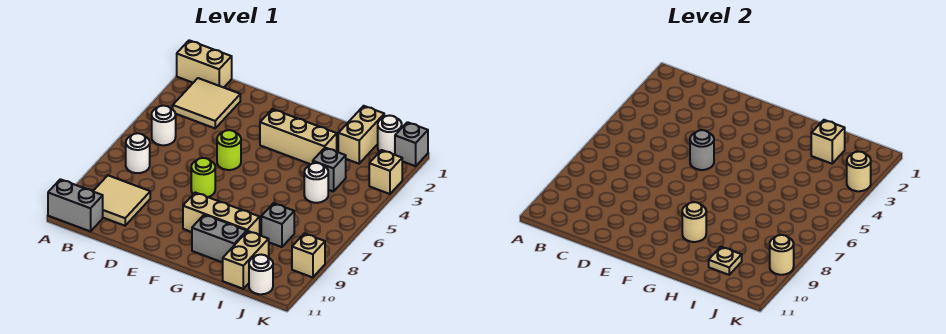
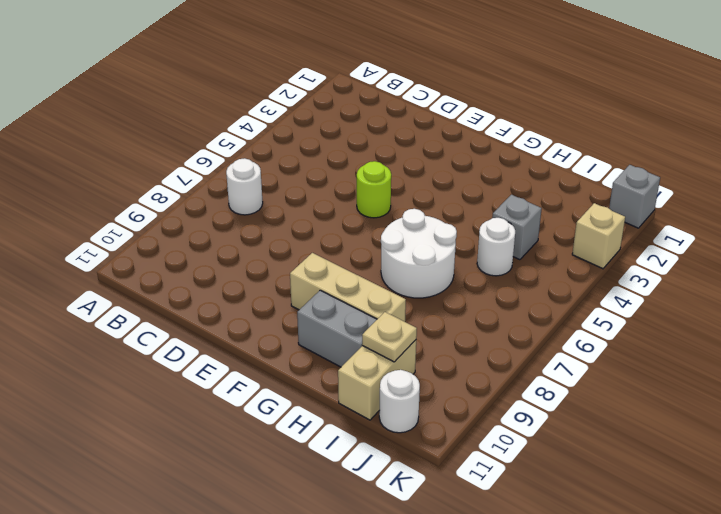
white round brick G6:H7 level 1 -> none
none -> tan brick A1:B1 level 1
none -> grey brick A11:B11 level 1
none -> tan tile B2:C3 level 1

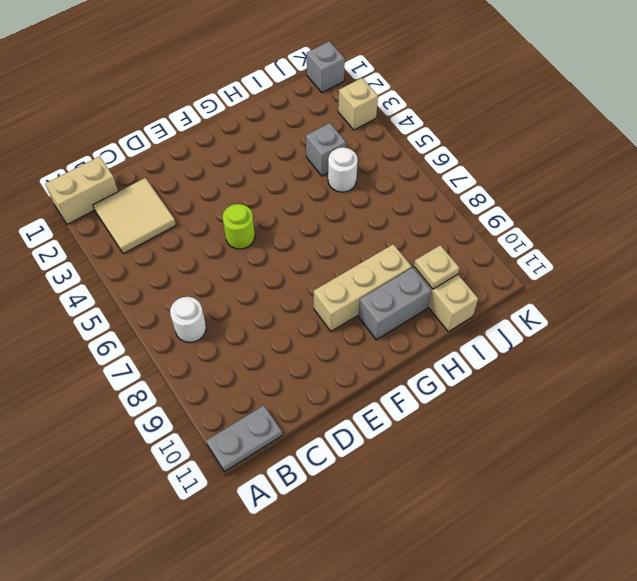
grey plate A11:B11 level 1 -> grey brick A11:B11 level 1
none -> white round brick B5 level 1
none -> tan tile B9:C10 level 1
none -> lime round brick E7 level 1

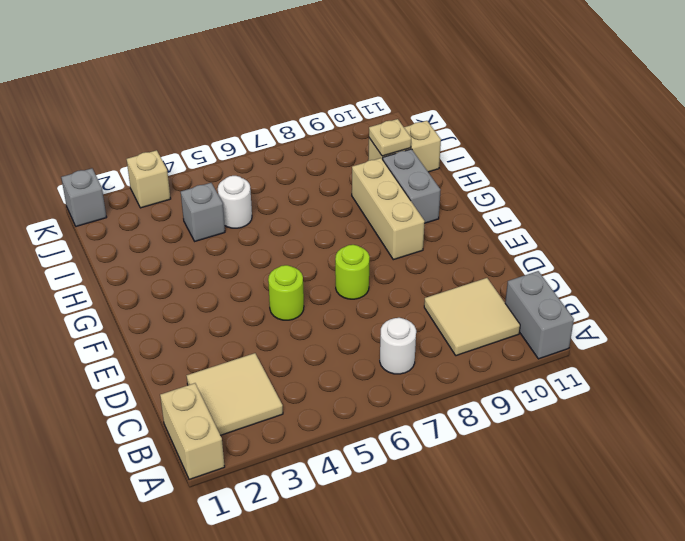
none -> white round brick B5 level 1
none -> tan brick F3:H3 level 1
none -> tan brick I1:I2 level 1

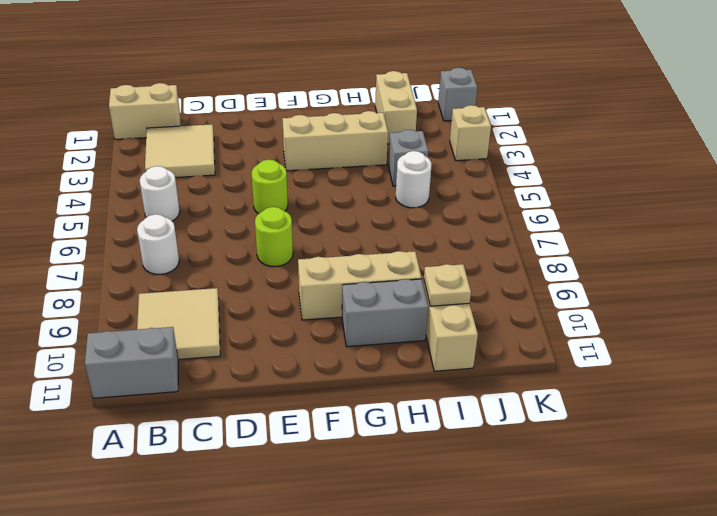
none -> grey brick I8 level 1
none -> white round brick J1 level 1
none -> white round brick J11 level 1

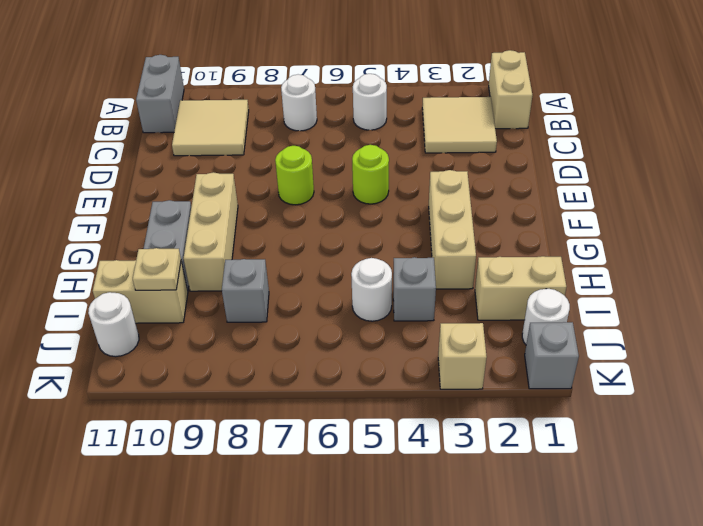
none -> tan brick K9 level 1
none -> grey round brick E5 level 2
none -> tan round brick G9 level 2

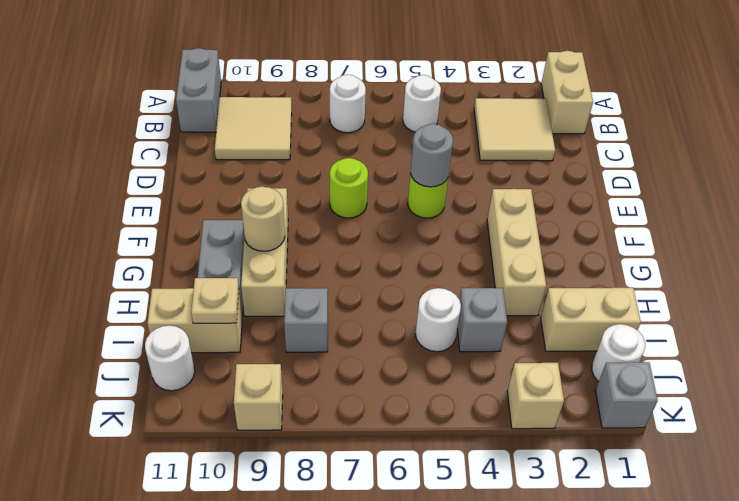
none -> tan brick I2 level 2
none -> tan round brick K3 level 2
none -> tan round brick K9 level 2

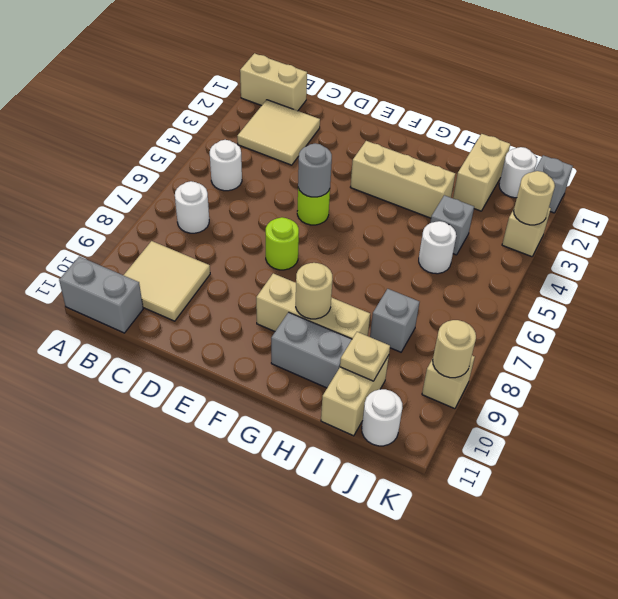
none -> tan brick I2 level 2

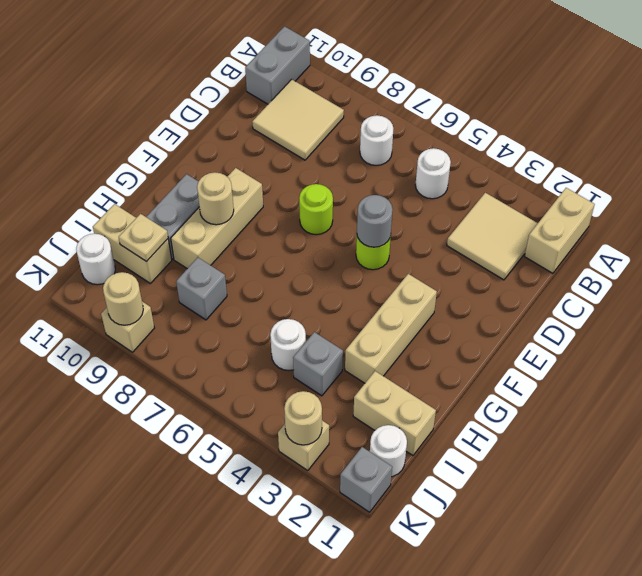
none -> tan brick I2 level 2

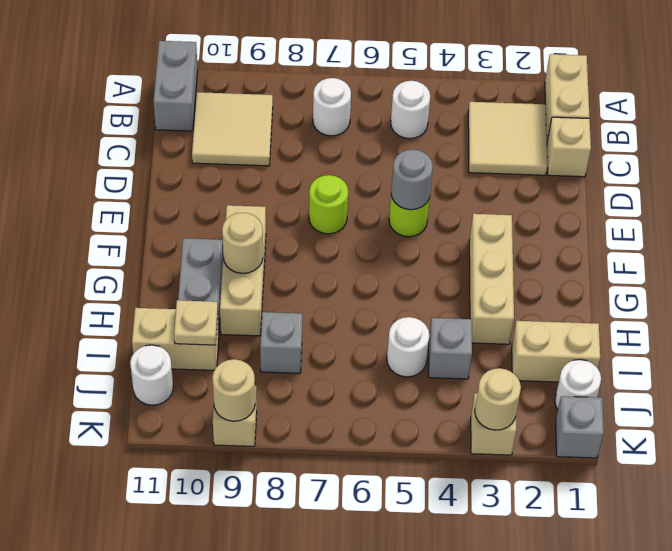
tan brick C1 level 1 -> tan brick I2 level 2

